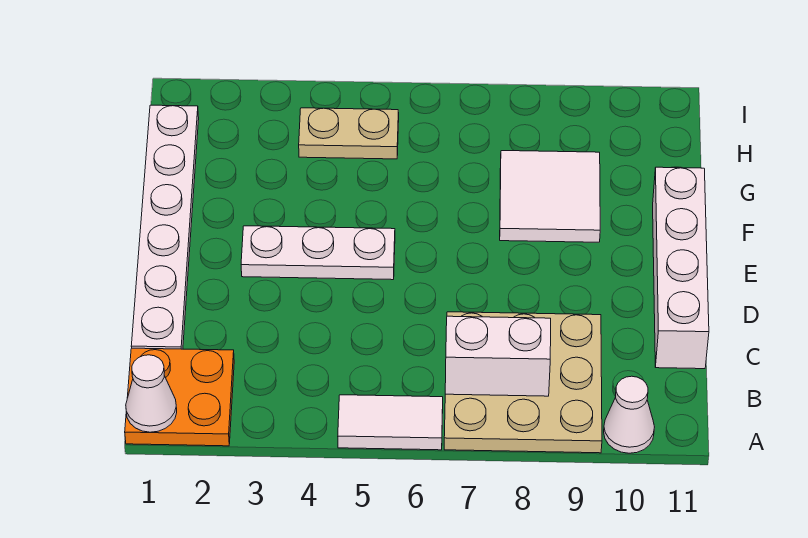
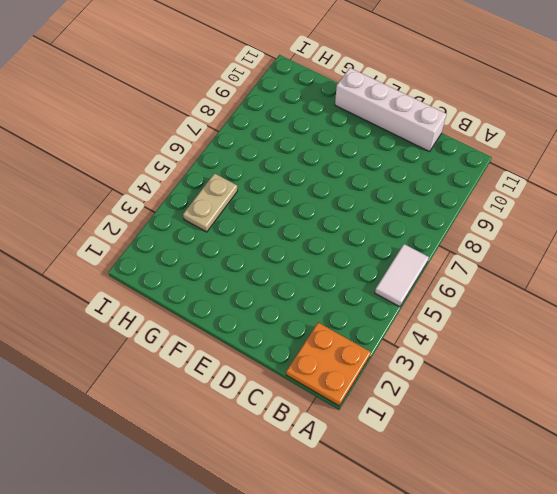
none -> tan plate A7:C9 level 1
none -> white cone A10 level 1

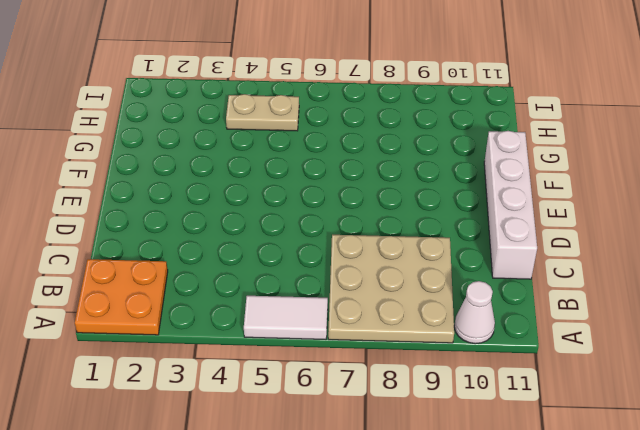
none -> white plate C1:H1 level 1
none -> white plate E3:E5 level 1

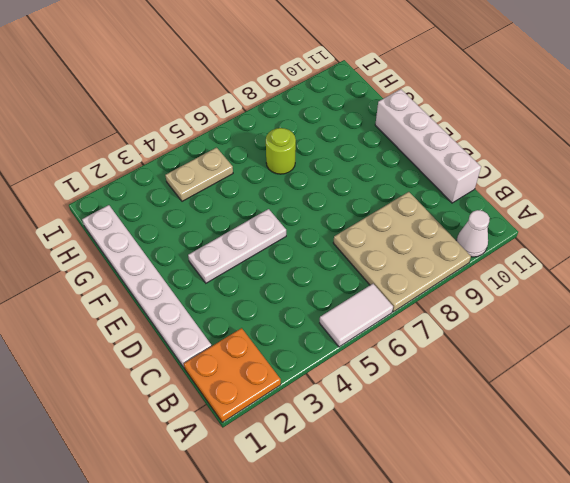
lime round brick G7 level 1 -> none
none -> white tile F8:G9 level 1
none -> white cone A1 level 2

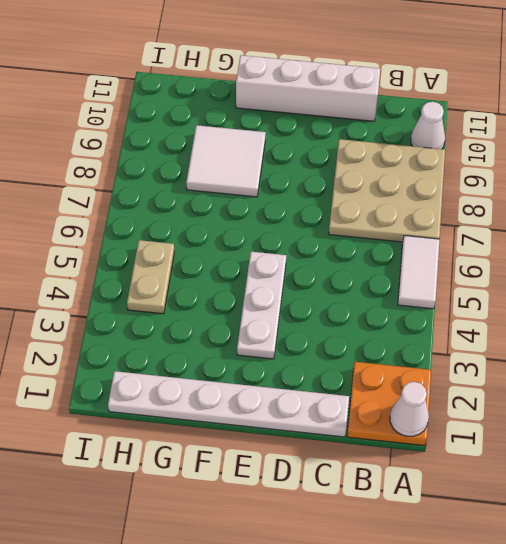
none -> white brick B7:B8 level 2

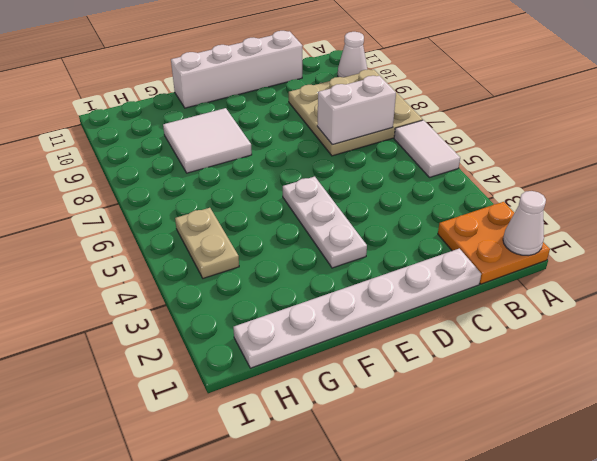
white brick B7:C7 level 2 -> white brick B7:B8 level 2

